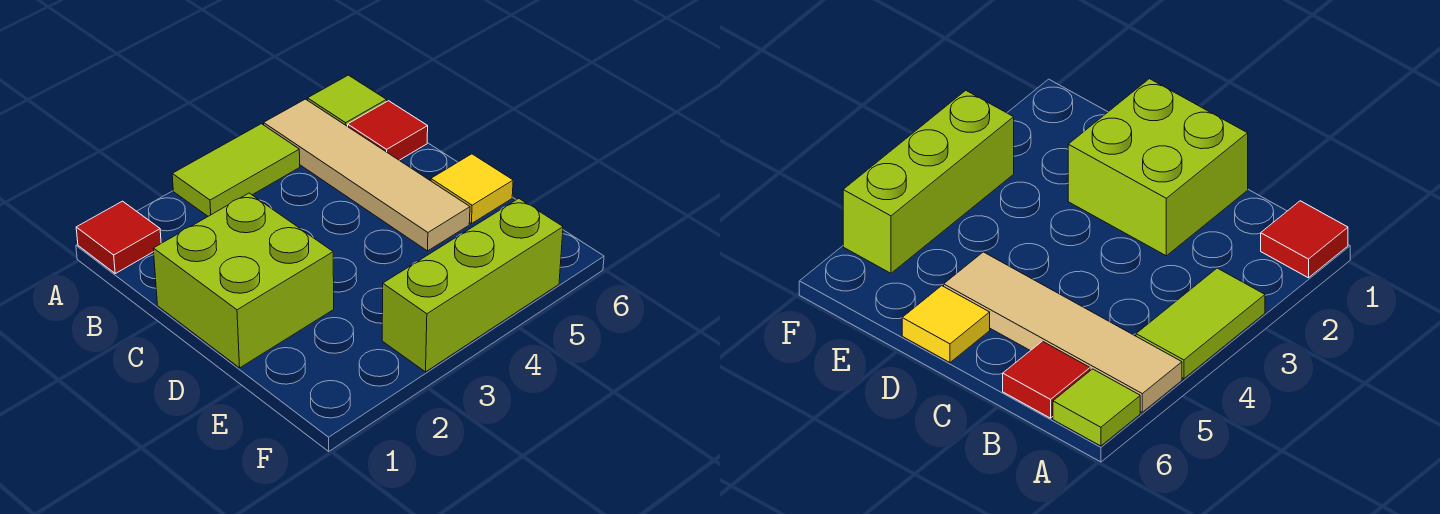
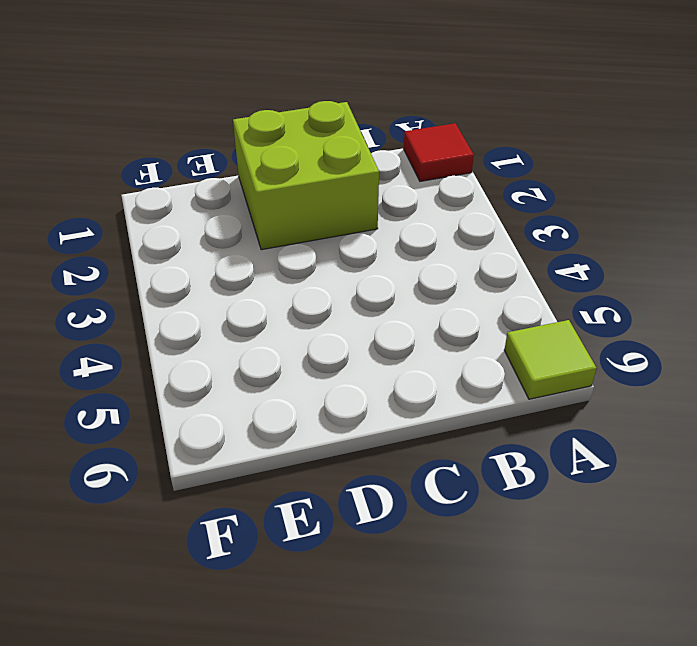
none -> lime tile A3:A4 level 1
none -> tan tile A5:D5 level 1

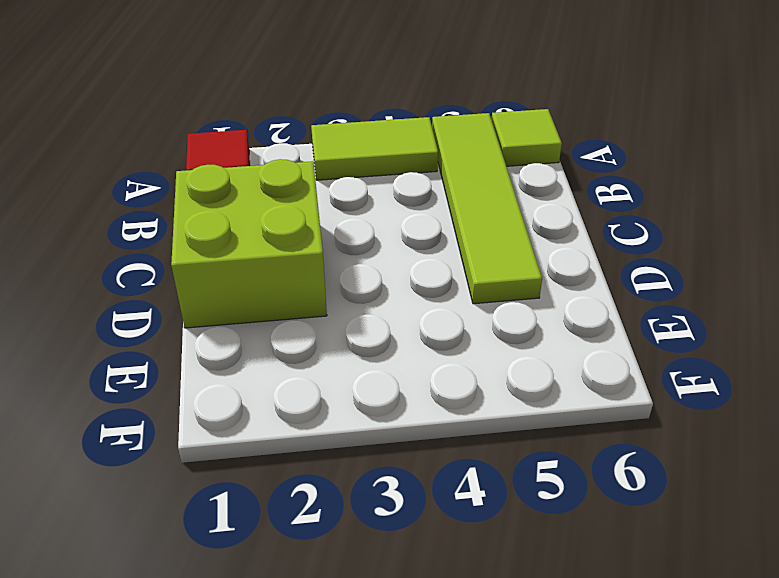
lime tile A5:D5 level 1 -> tan tile A5:D5 level 1
none -> red tile B6 level 1
none -> yellow tile D6 level 1

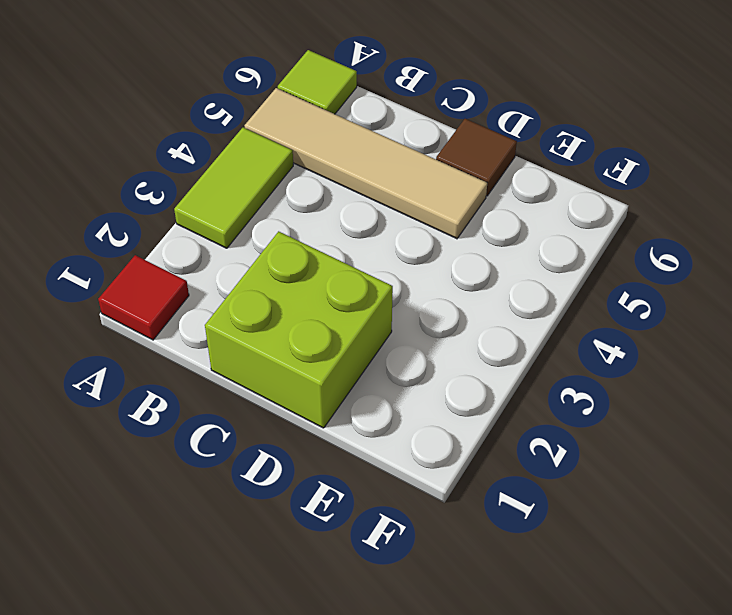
brown tile D6 level 1 -> yellow tile D6 level 1
none -> red tile B6 level 1
none -> lime brick F3:F5 level 1

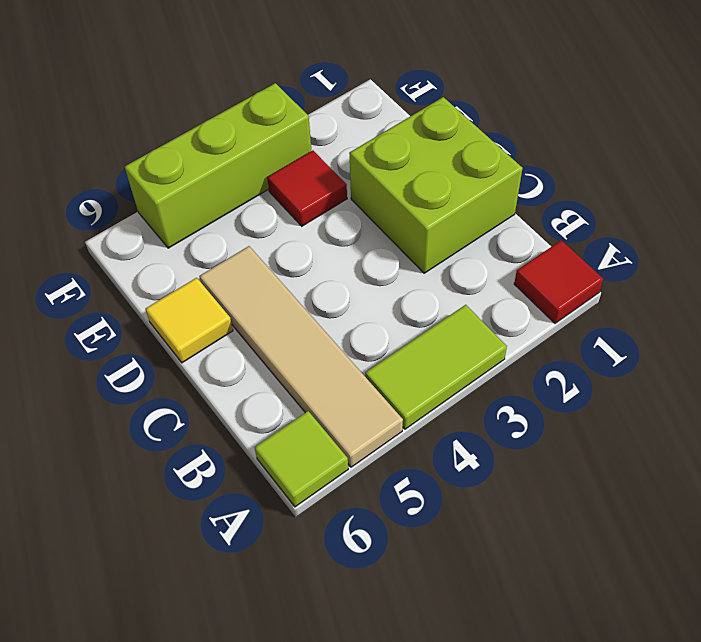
red tile E3 level 1 -> red tile B6 level 1

